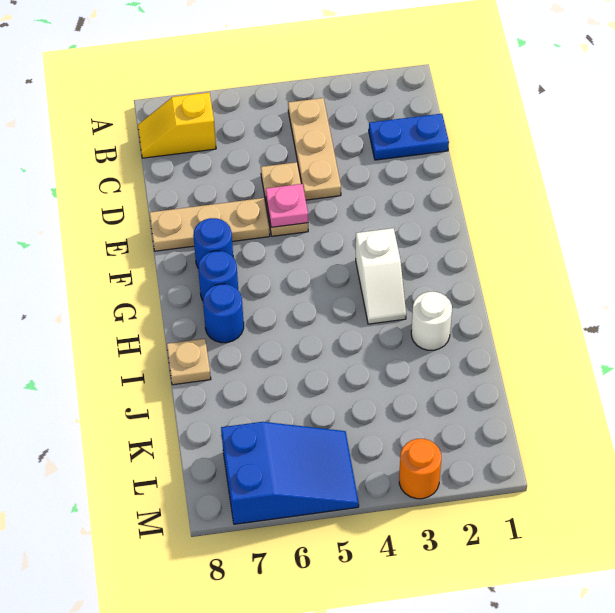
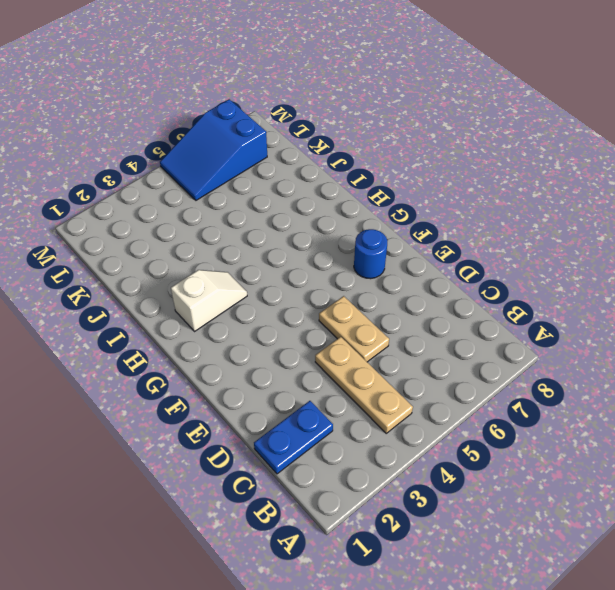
white slope H2:H3 level 1 top 2 -> white slope G3:H3 level 1 top G
none -> yellow slope B7:B8 level 1 top 7
none -> tan plate E6:E8 level 1
none -> blue round brick G7 level 1

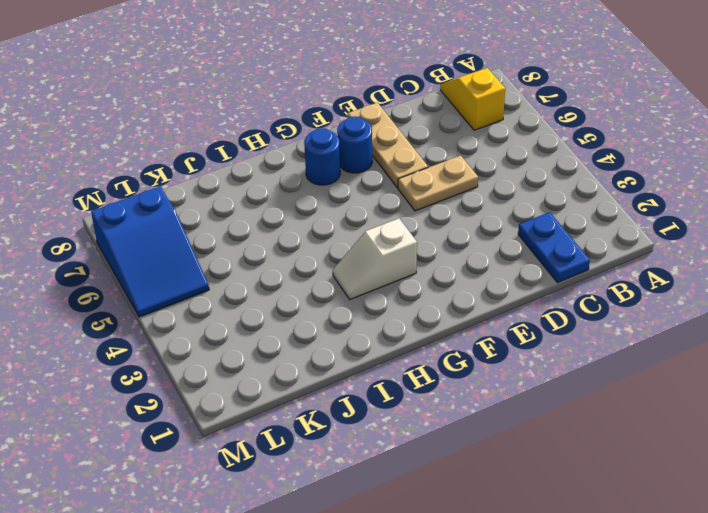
none -> tan plate B4:D4 level 1
none -> blue round brick H7 level 1
none -> white round brick I2 level 1

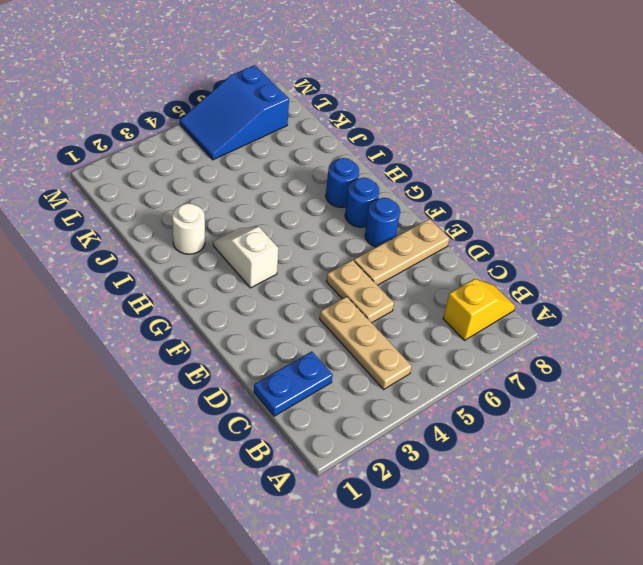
none -> tan plate I8 level 1
none -> orange round brick M3 level 1
none -> pink plate E5 level 2

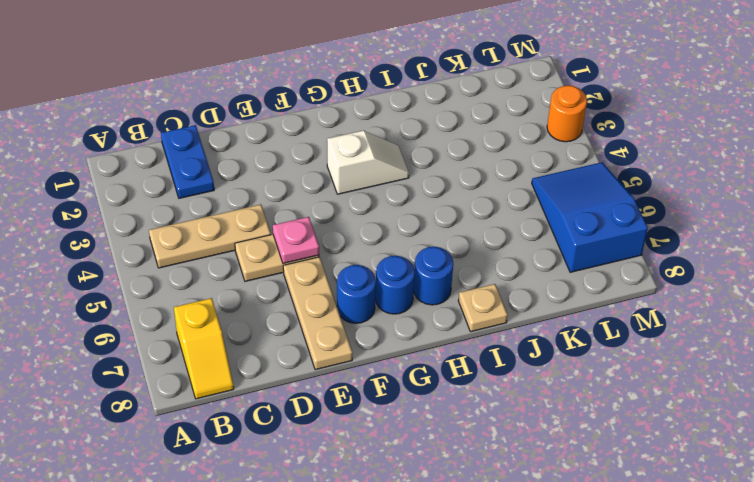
none -> white round brick I2 level 1

